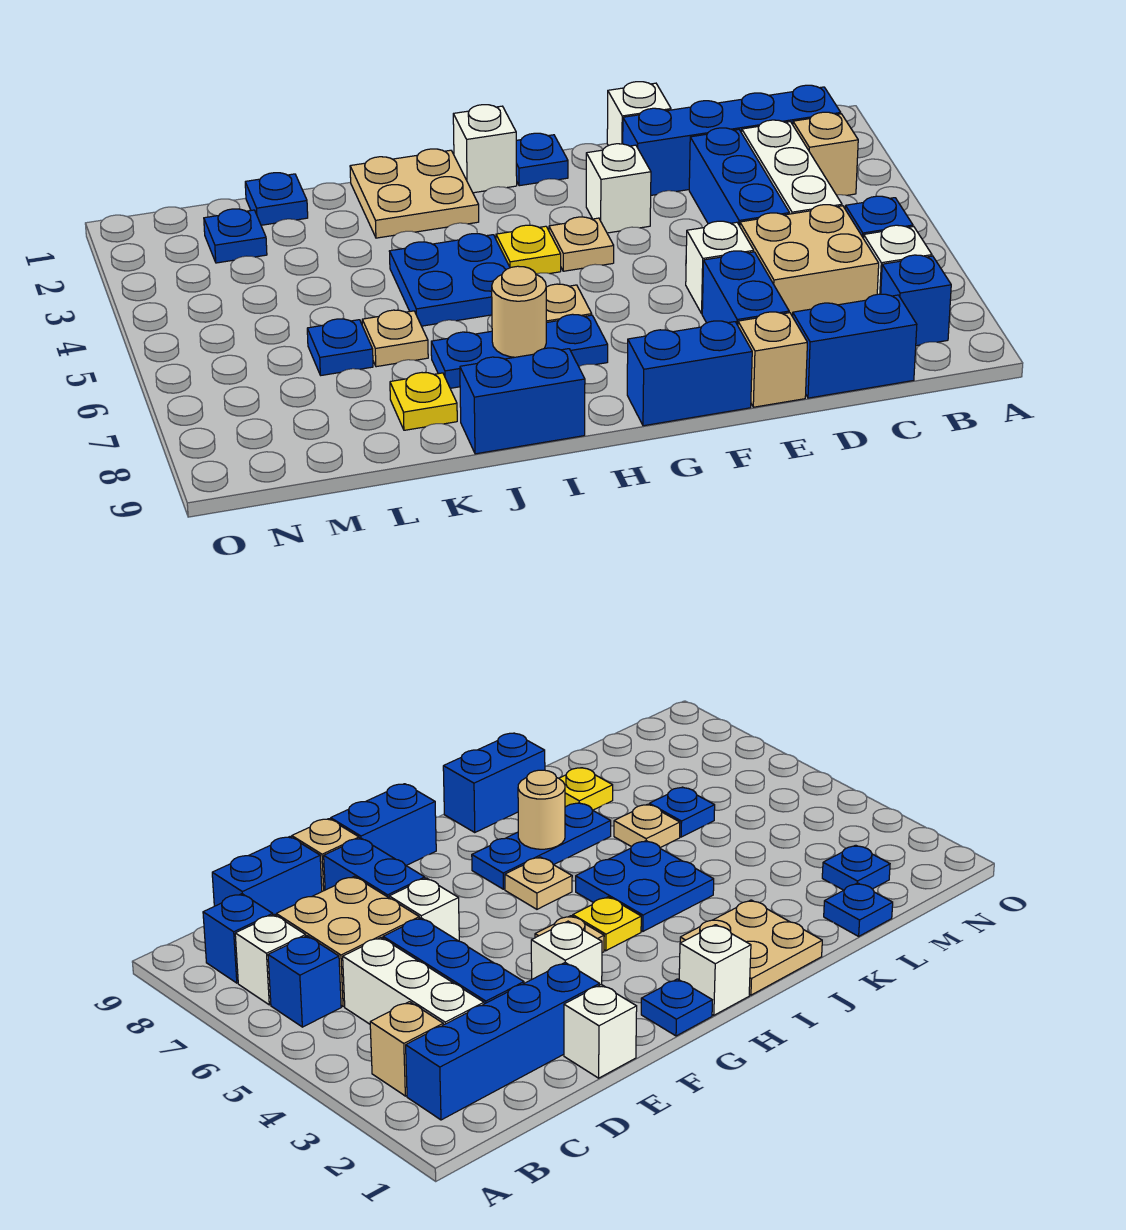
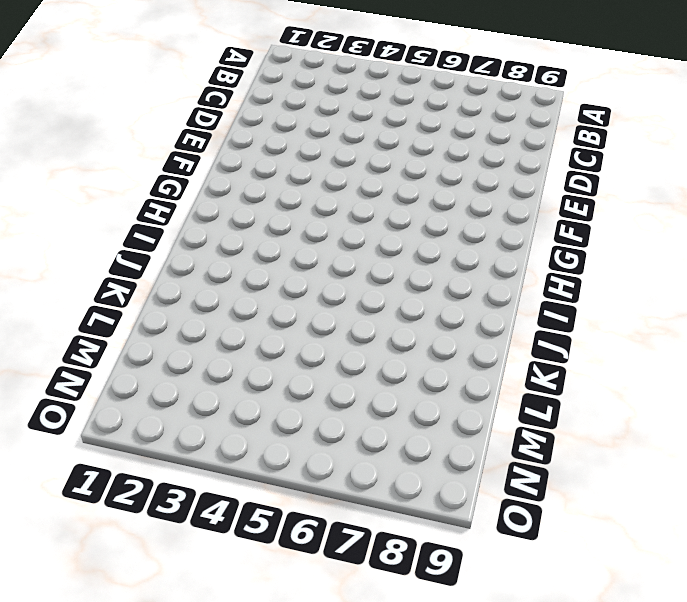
none -> blue brick B2:E2 level 1
none -> tan brick B3 level 1
none -> blue brick B6 level 1
none -> white brick B7 level 1

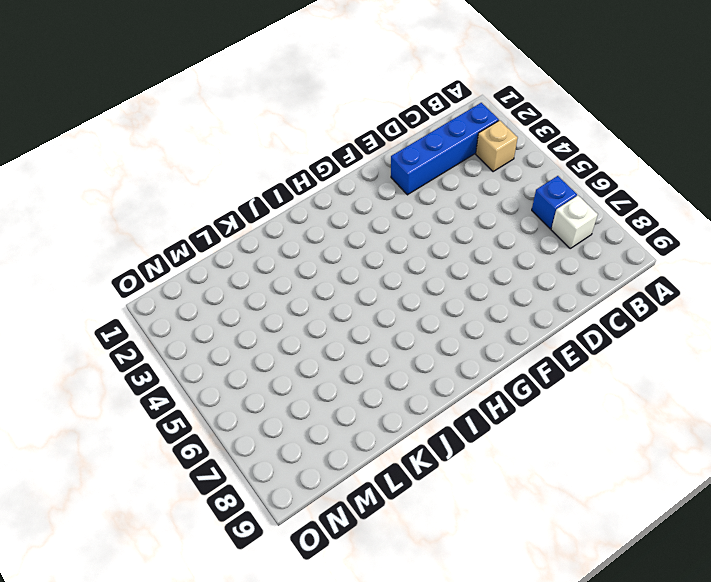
none -> blue brick B8 level 1
none -> white brick C3:C5 level 1
none -> tan brick C6:D7 level 1
none -> blue brick C9:D9 level 1

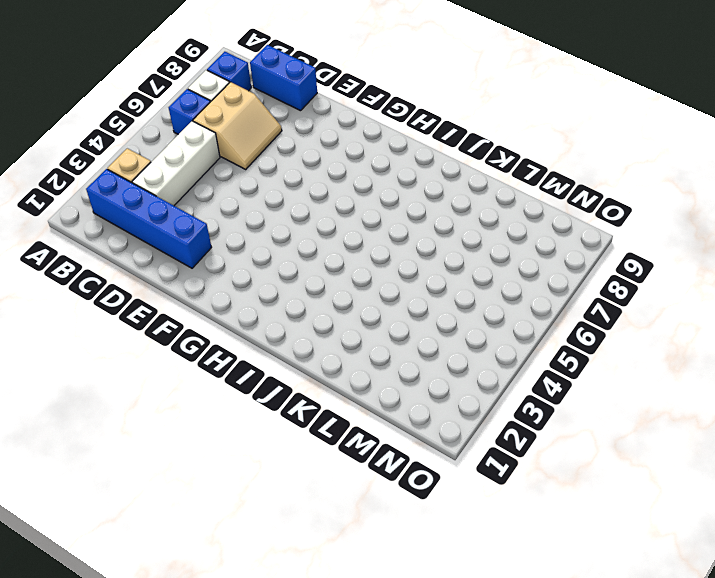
tan slope C6:D7 level 1 top C -> tan brick C6:D7 level 1
none -> blue brick D3:D5 level 1
none -> white brick E1 level 1
none -> white brick E6 level 1
none -> blue brick E7:E8 level 1

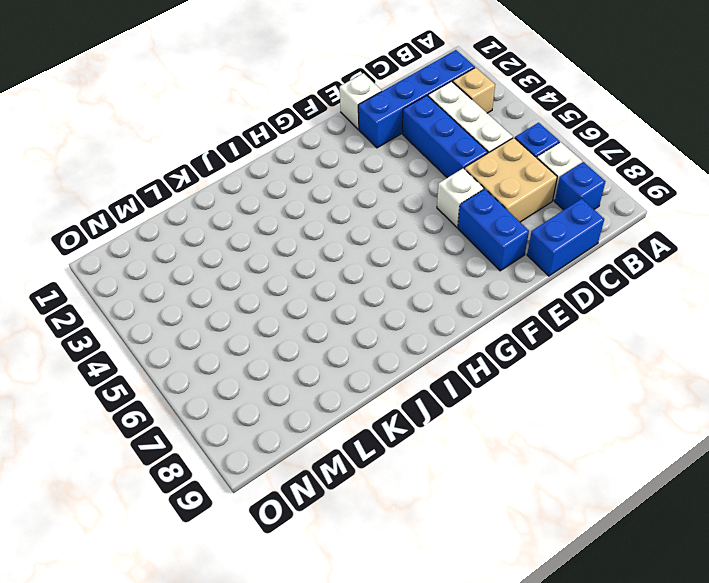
none -> tan brick E9 level 1
none -> white brick F3 level 1
none -> blue brick F9:G9 level 1
none -> blue plate G1 level 1

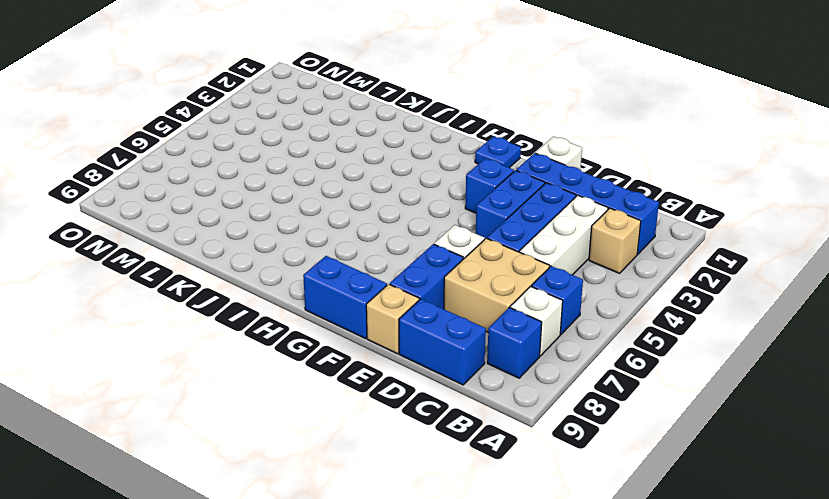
blue brick E3:E4 level 1 -> blue brick I9:J9 level 1
blue brick F3 level 1 -> white brick F3 level 1
none -> tan plate G4 level 1
none -> white brick H1 level 1
none -> yellow plate H4 level 1
none -> tan plate H6 level 1

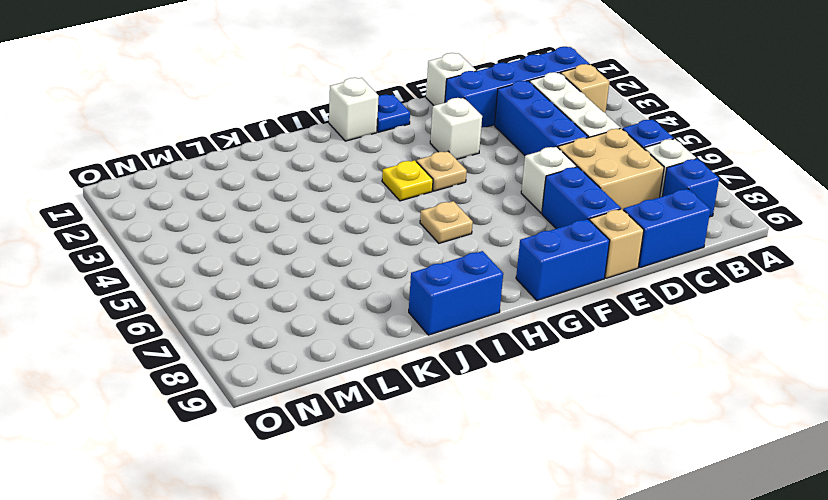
none -> blue plate H7:J7 level 1
none -> tan plate I1:J2 level 1
none -> blue plate I4:J5 level 1
none -> tan plate K6 level 1

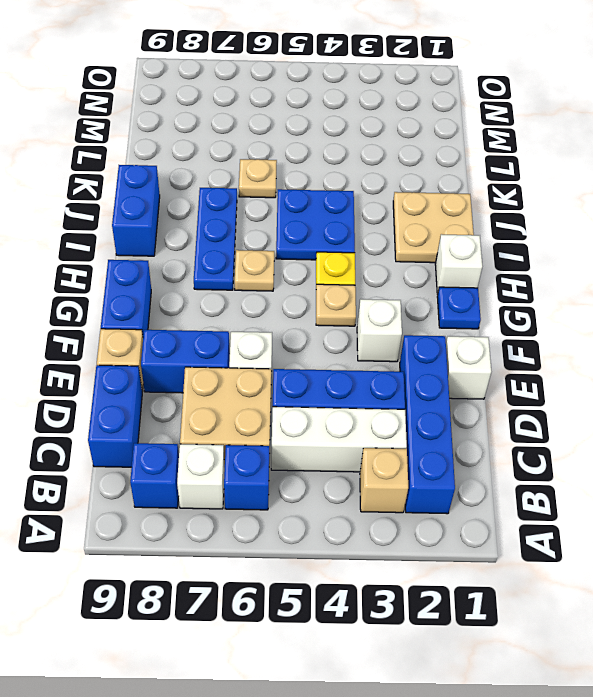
none -> yellow plate K8 level 1
none -> blue plate L1 level 1
none -> blue plate L6 level 1
none -> blue plate M2 level 1

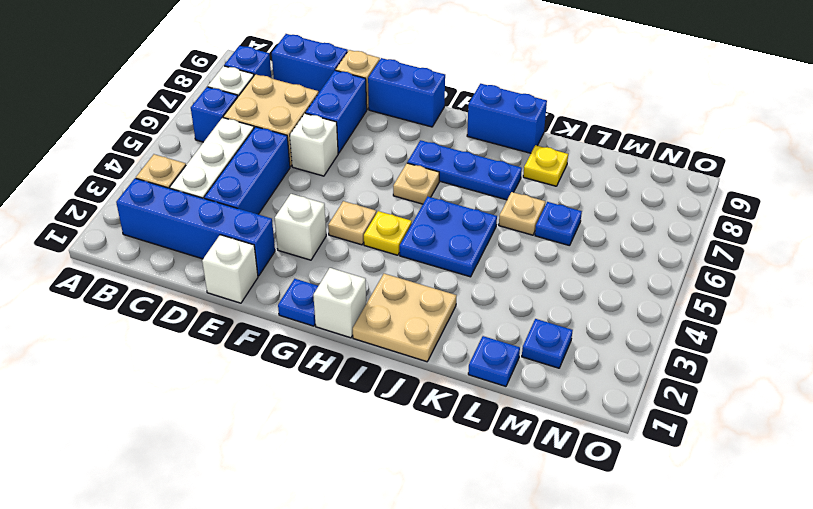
none -> tan round brick I7 level 2

